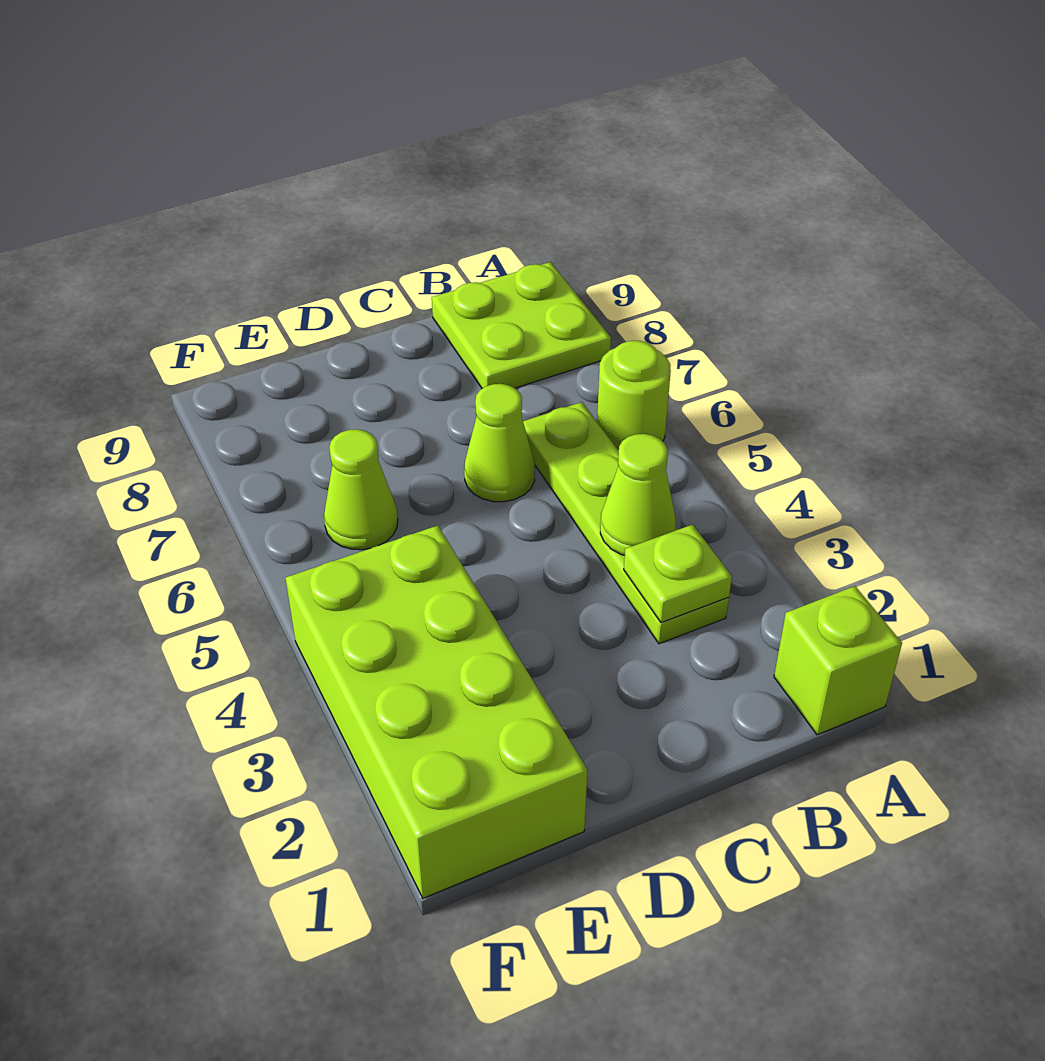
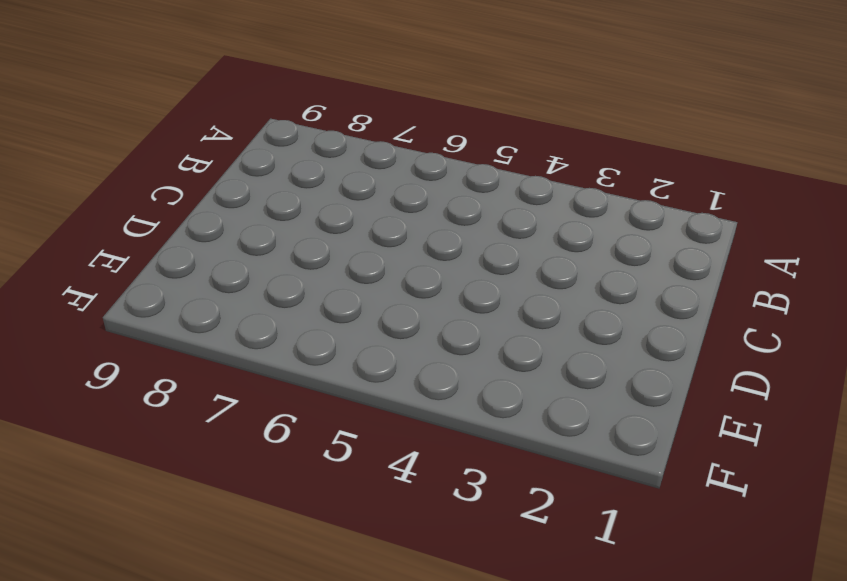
none -> lime brick A1 level 1
none -> lime round brick A6 level 1

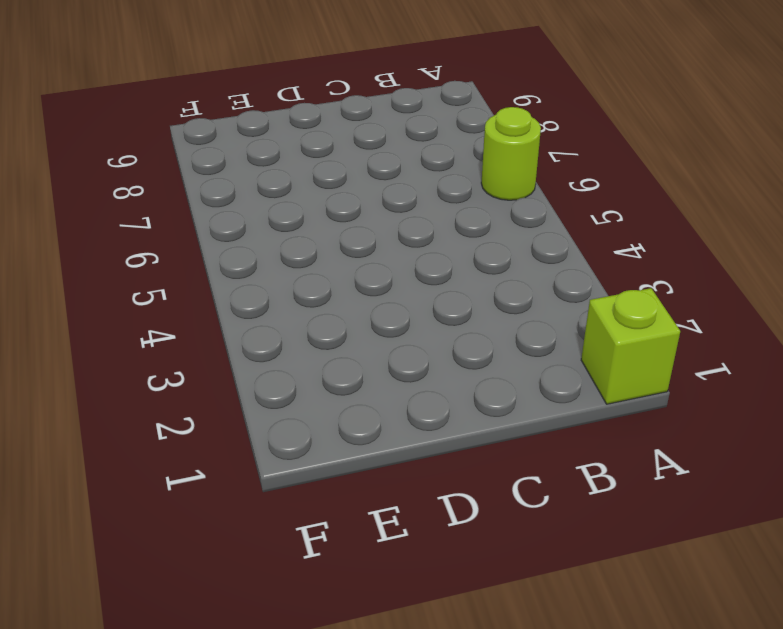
none -> lime plate A8:B9 level 1
none -> lime plate B3:B6 level 1

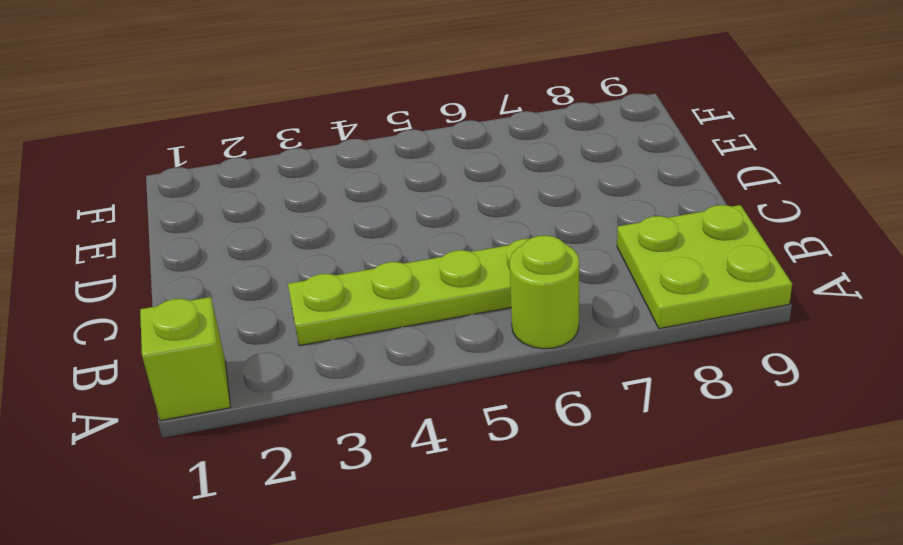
none -> lime cone C6 level 1
none -> lime brick E1:F4 level 1

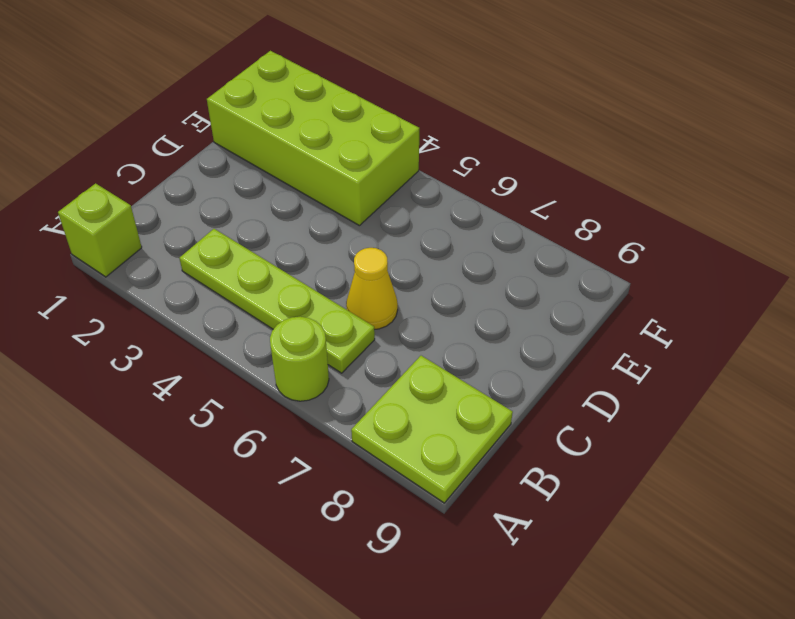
yellow cone C6 level 1 -> lime cone C6 level 1
none -> lime cone E6 level 1
none -> lime plate B3 level 2

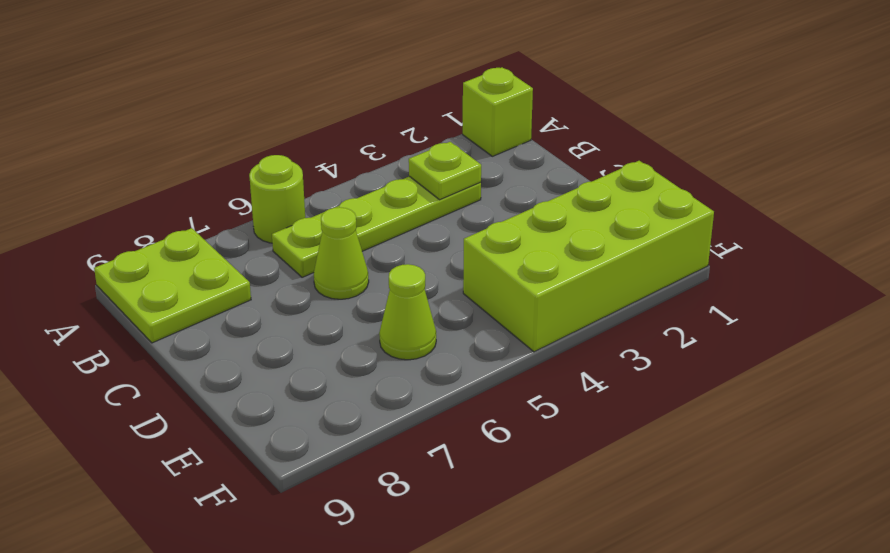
none -> lime cone B4 level 2

